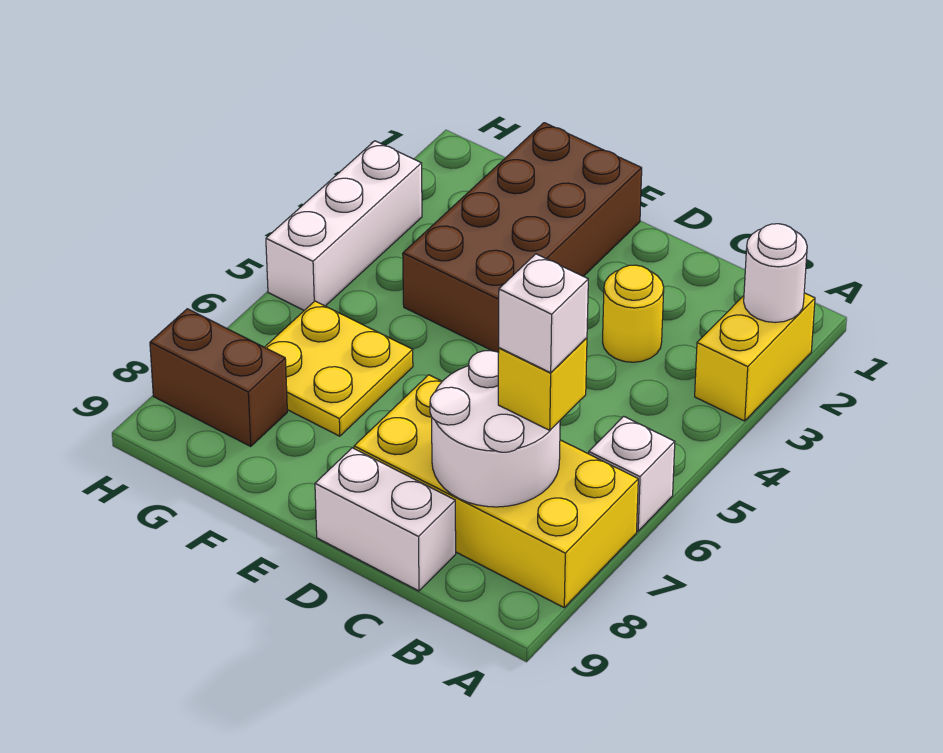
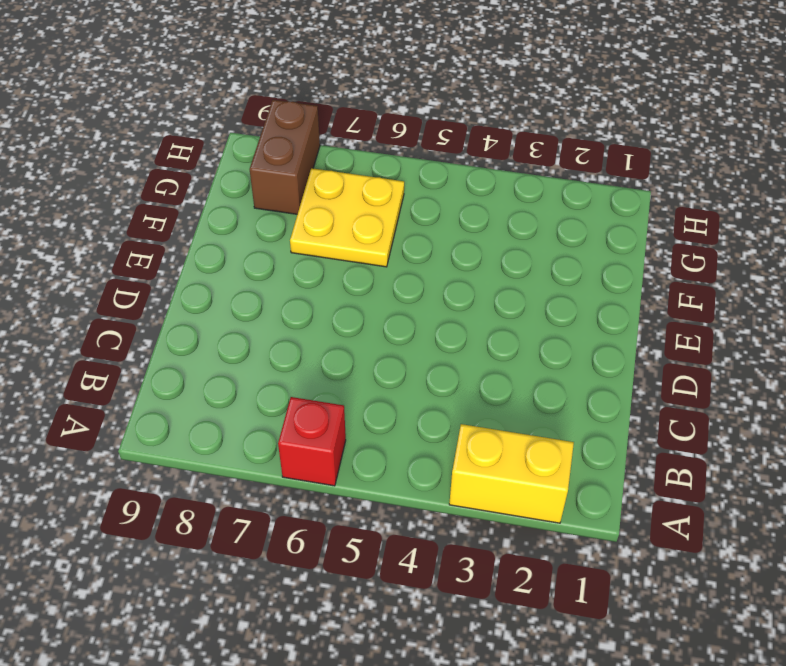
red brick A6 level 1 -> white brick A6 level 1
none -> yellow brick A7:D8 level 1
none -> yellow round brick C3 level 1
none -> white brick C9:D9 level 1

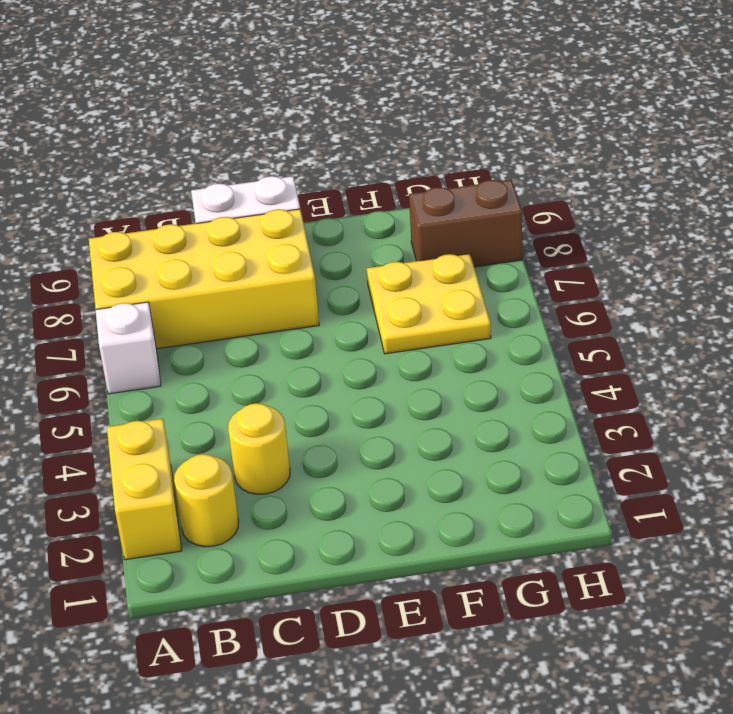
yellow round brick B2 level 1 -> none
none -> brown brick E1:F4 level 1
none -> white brick H3:H5 level 1
none -> white round brick A2 level 2

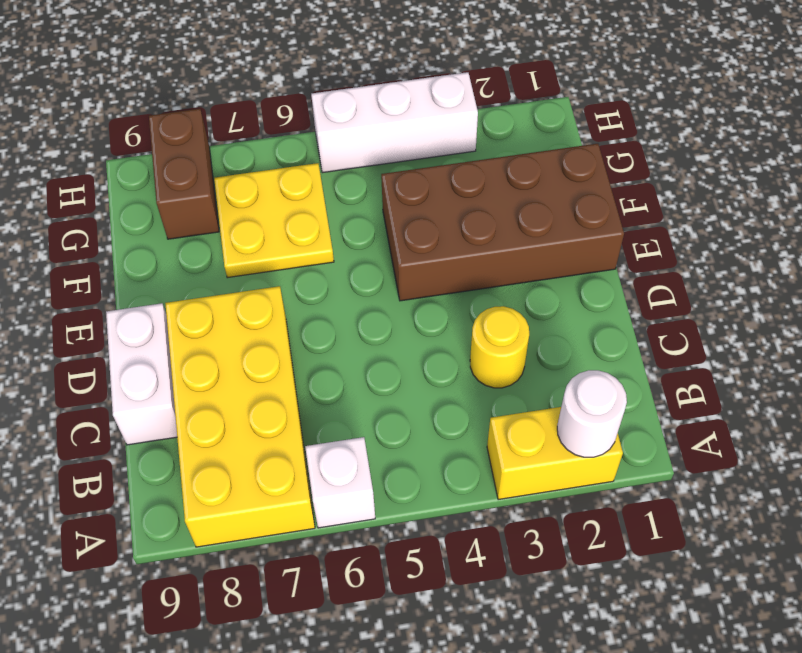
none -> white round brick B7:C8 level 2
none -> yellow brick B7 level 3
none -> white brick B7 level 4

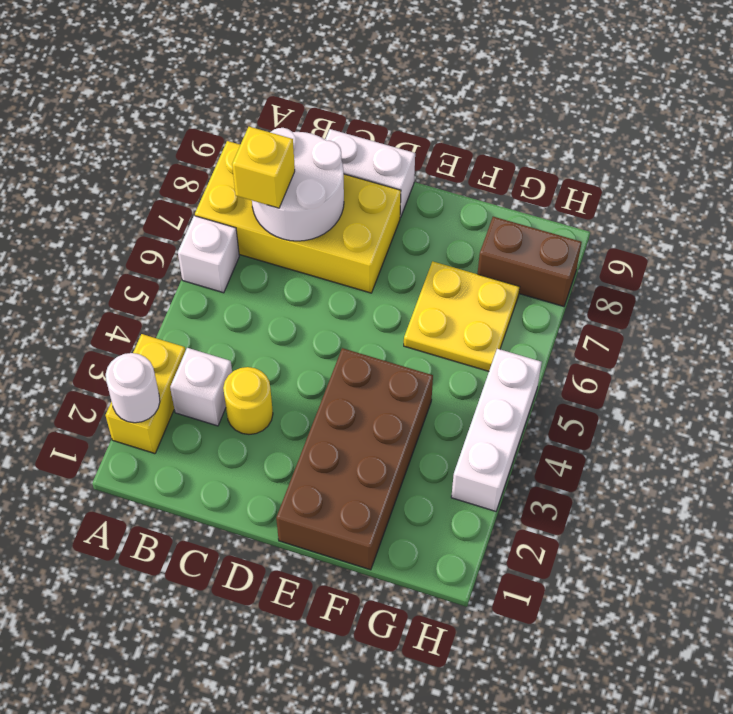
white brick B3 level 1 -> white brick B7 level 4

